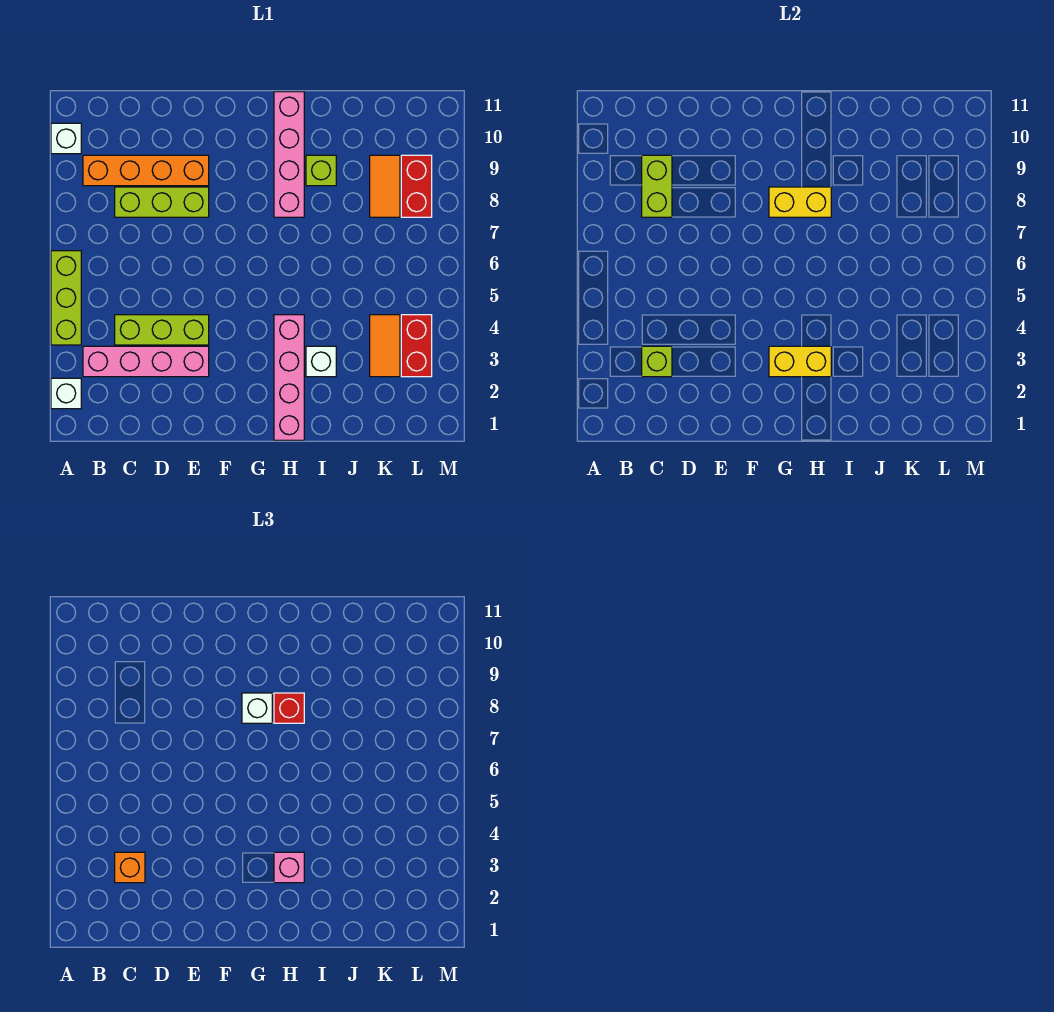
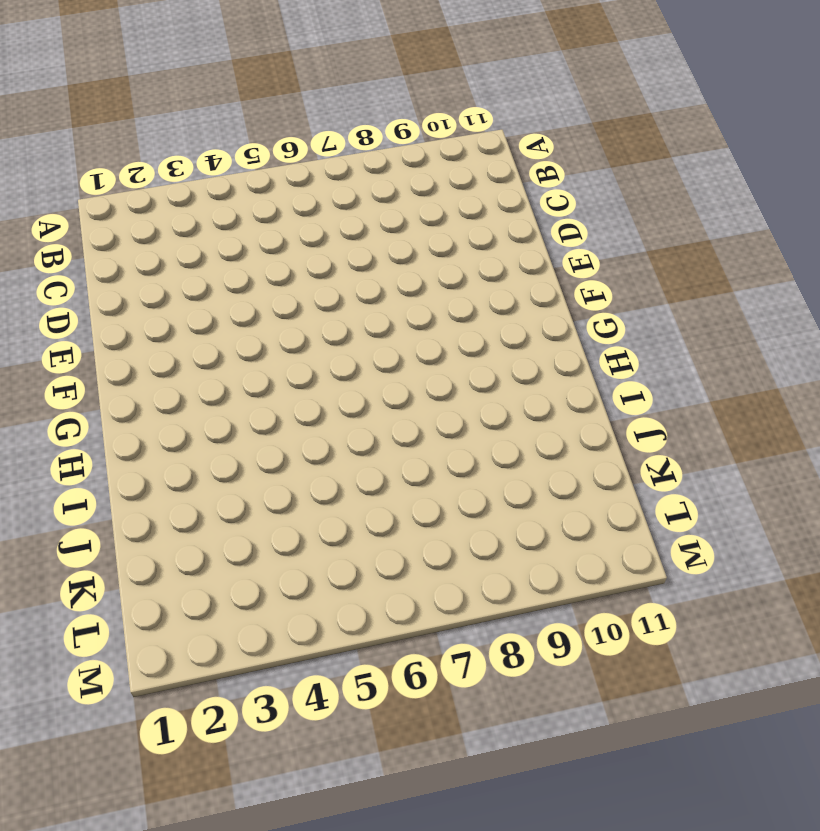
none -> white brick A2 level 1
none -> lime brick A4:A6 level 1
none -> white brick A10 level 1

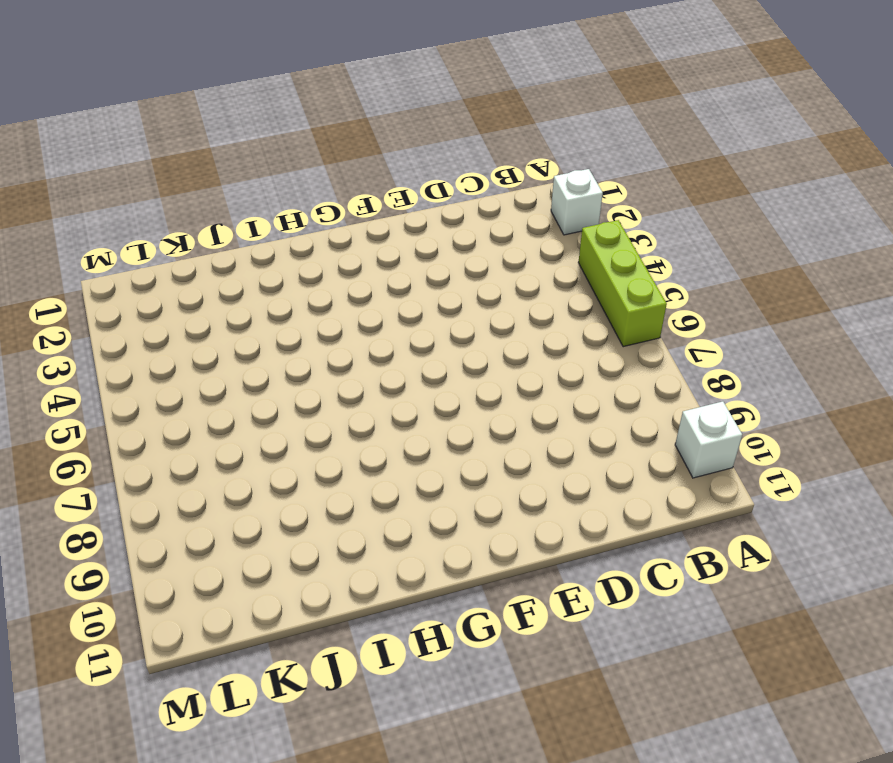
none -> pink brick B3:E3 level 1
none -> orange brick B9:E9 level 1
none -> lime brick C4:E4 level 1

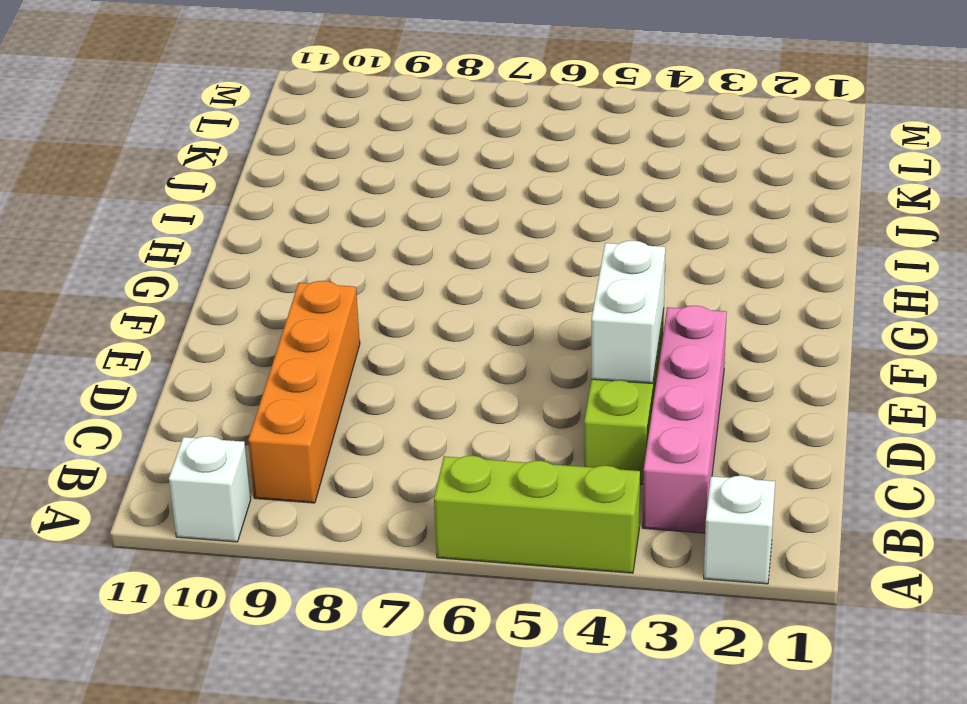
white brick D4:E4 level 2 -> none
none -> lime brick C8:E8 level 1
none -> pink brick H1:H4 level 1
none -> pink brick H8:H11 level 1

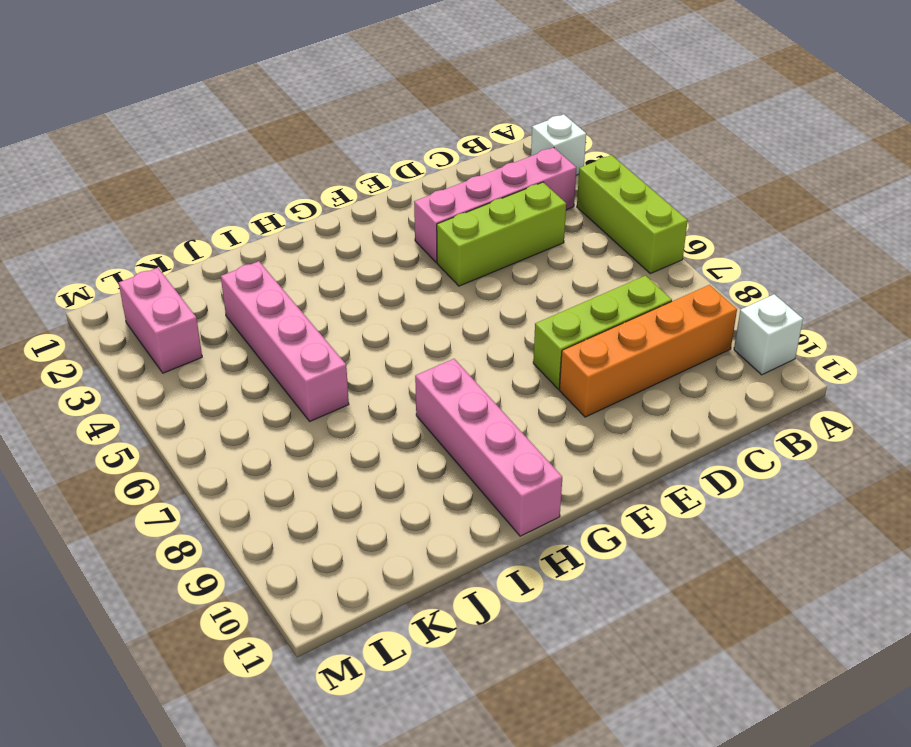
pink brick J3:J6 level 1 -> pink brick H1:H4 level 1
pink brick L2:L3 level 1 -> red brick L3:L4 level 1
none -> white brick I3 level 1
none -> lime brick I9 level 1
none -> orange tile K3:K4 level 1

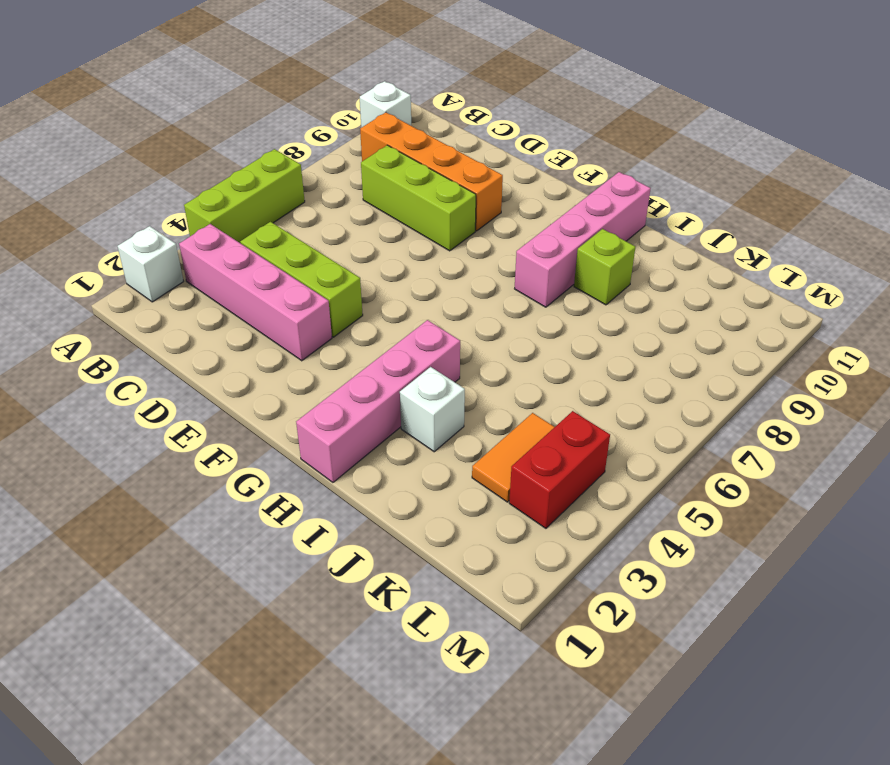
none -> orange tile K8:K9 level 1
none -> red brick L8:L9 level 1
none -> lime brick C3 level 2

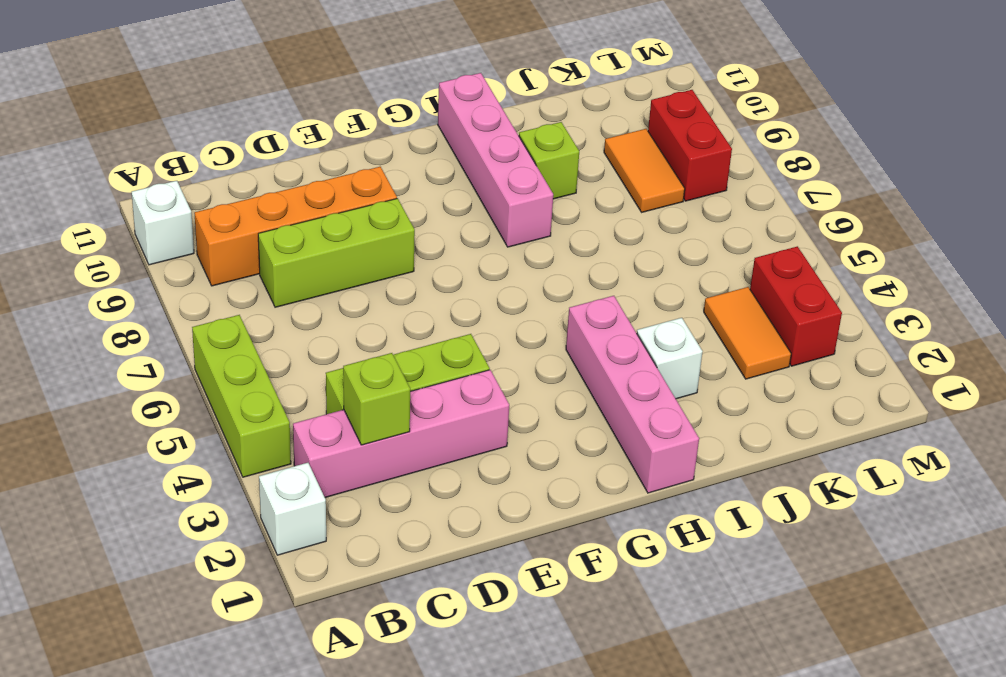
none -> lime brick C8:C9 level 2
none -> yellow brick G3:H3 level 2
none -> yellow brick G8:H8 level 2

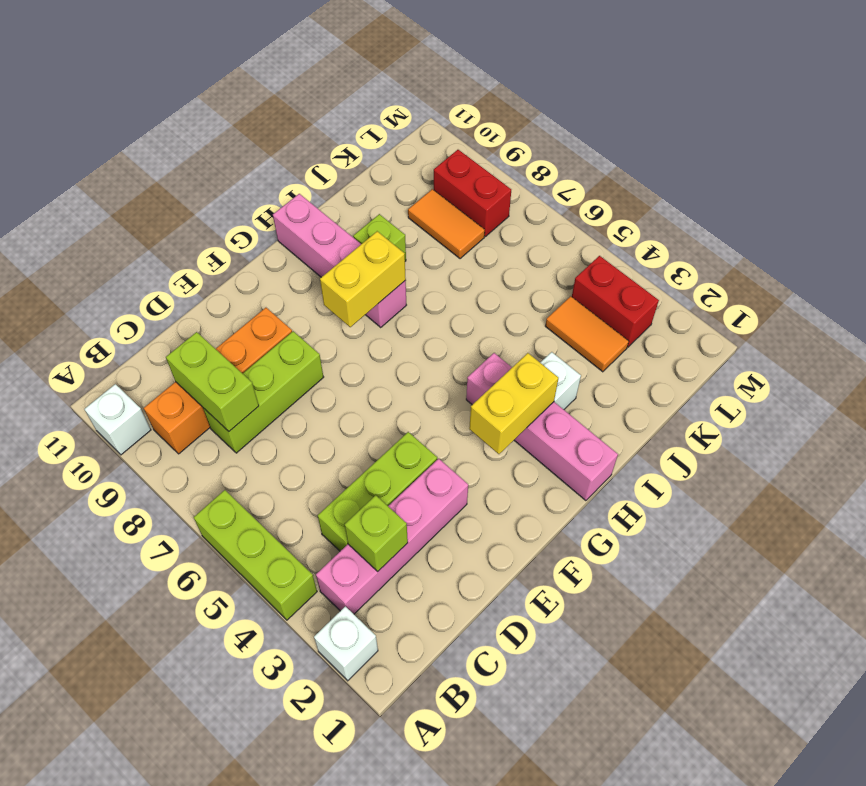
none -> orange brick C3 level 3
none -> white brick G8 level 3
none -> pink brick H3 level 3

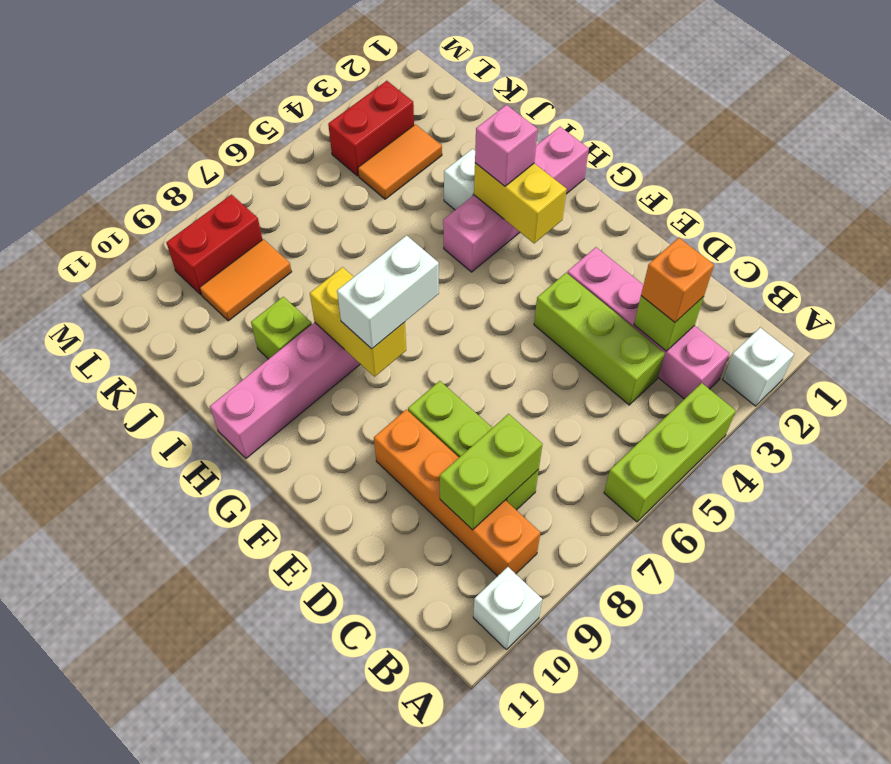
white brick G7:G8 level 3 -> white brick G8 level 3
none -> red brick H8 level 3

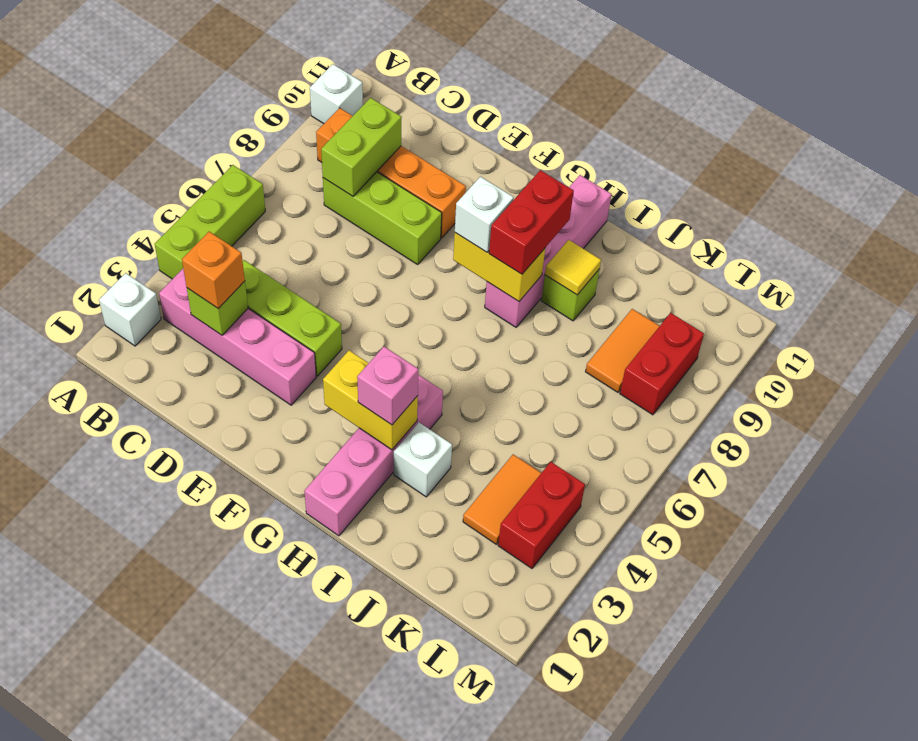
red brick H8:H9 level 3 -> red brick H8 level 3
yellow tile I9 level 2 -> none

